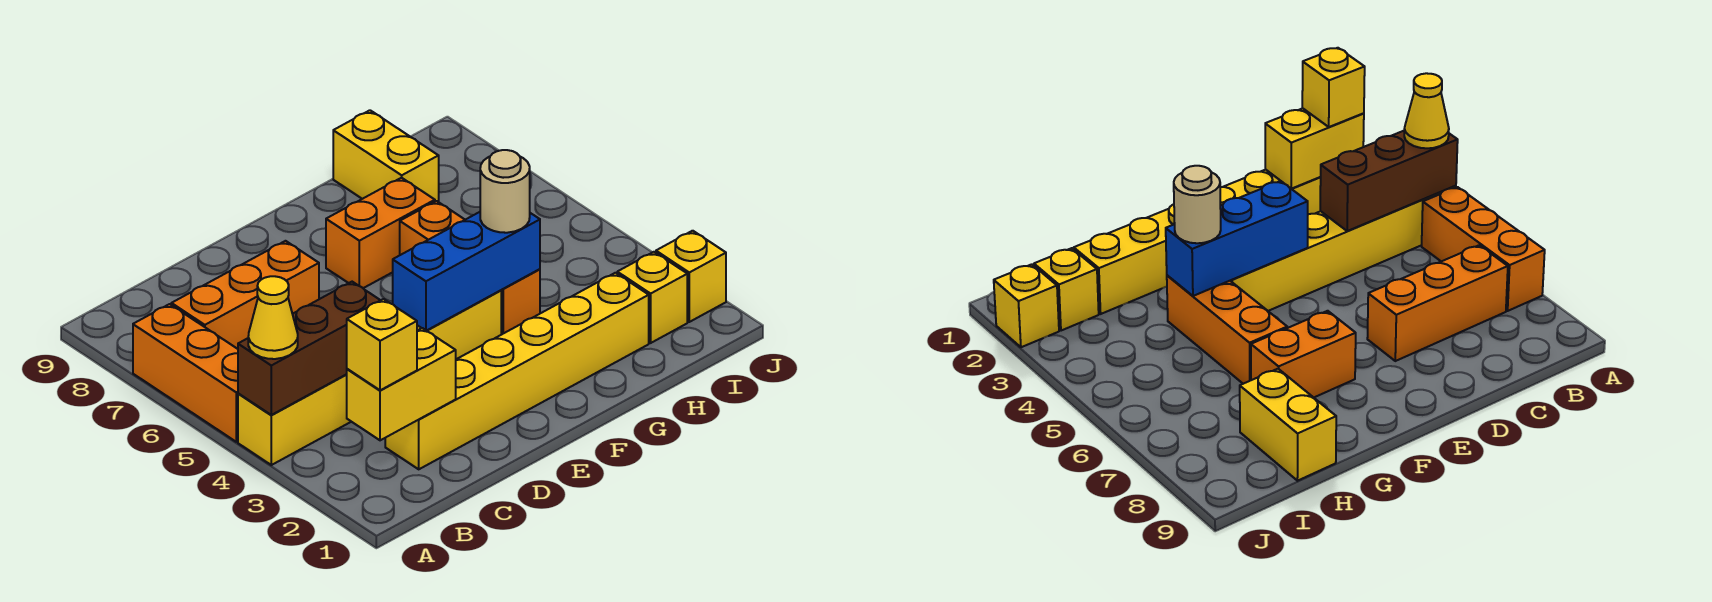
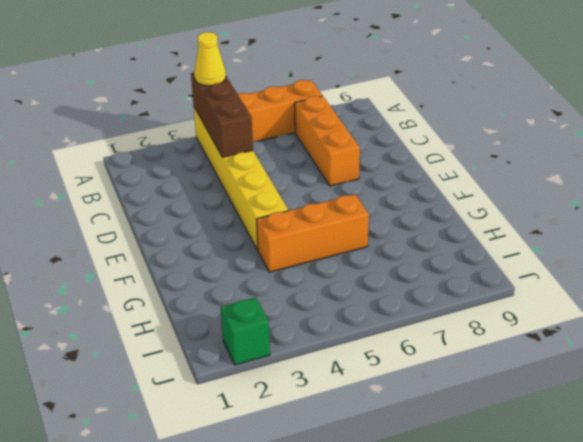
green brick J2 level 1 -> yellow brick J2 level 1
none -> yellow brick C2:H2 level 1
none -> orange brick F7:G7 level 1
none -> yellow brick H8:H9 level 1

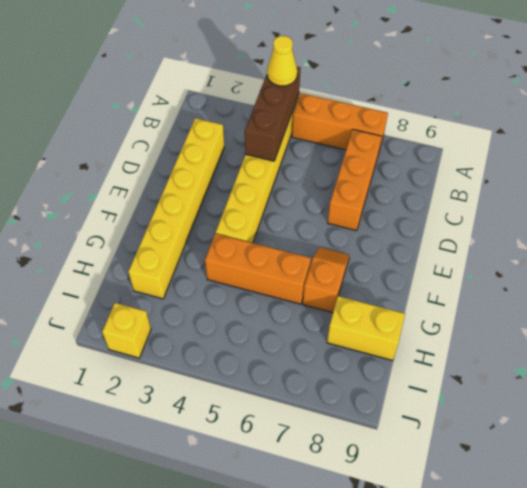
orange slope F7:G7 level 1 top G -> orange brick F7:G7 level 1
none -> yellow brick I2 level 1
none -> yellow brick B2:C2 level 2
none -> blue brick E4:G4 level 2

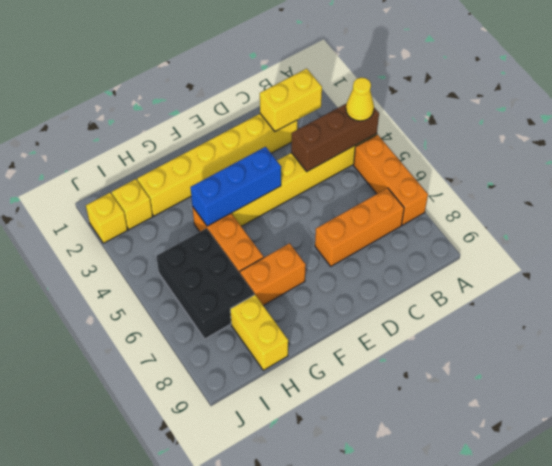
black brick H5:I7 level 1 -> none
none -> yellow brick B2 level 3
none -> tan round brick G4 level 3

